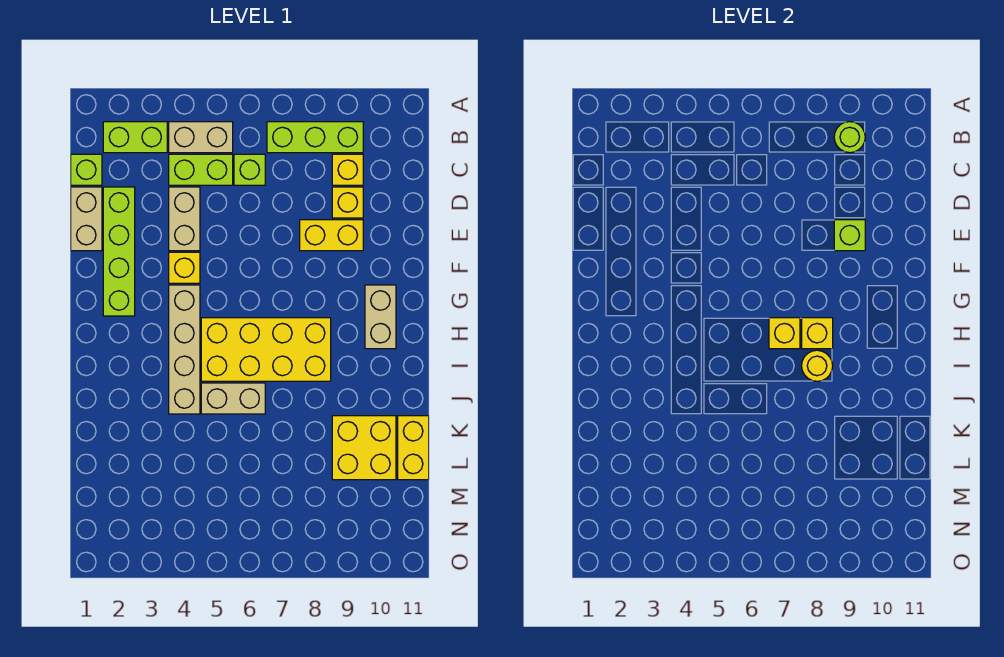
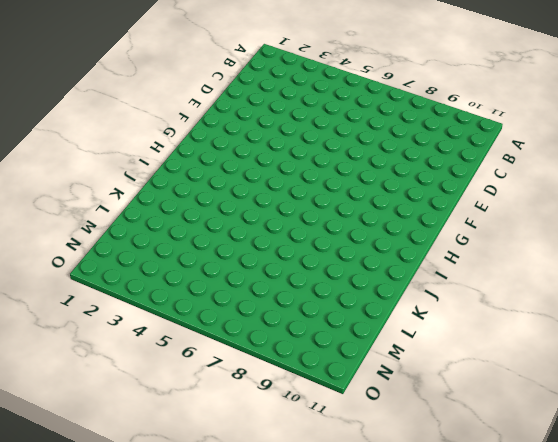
none -> lime brick B2:B3 level 1
none -> tan brick B4:B5 level 1
none -> lime brick B7:B9 level 1

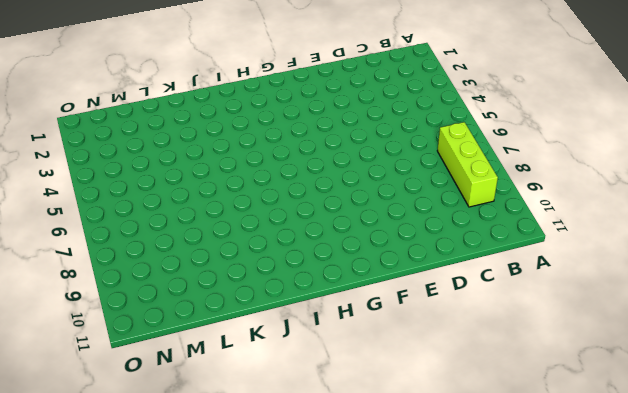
none -> lime brick B2:B3 level 1
none -> tan brick B4:B5 level 1
none -> lime brick C1 level 1

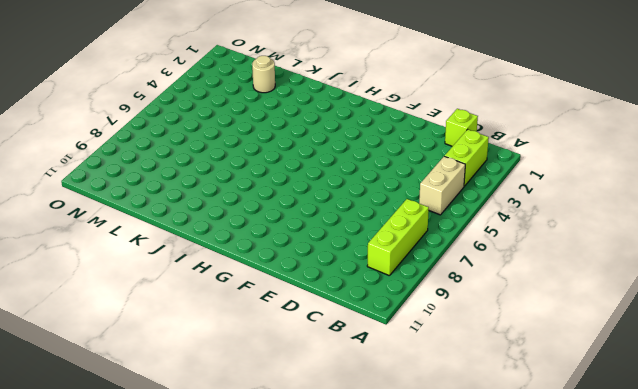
tan round brick L2 level 1 -> none
none -> lime brick C4:C5 level 1
none -> lime brick C6 level 1
none -> yellow brick C9 level 1

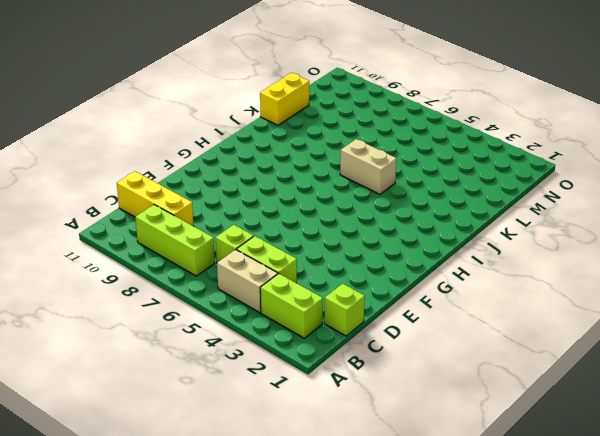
yellow brick C9:C11 level 1 -> yellow brick C9 level 1
none -> tan brick D1:E1 level 1
none -> lime brick D2:G2 level 1
none -> tan brick D4:E4 level 1

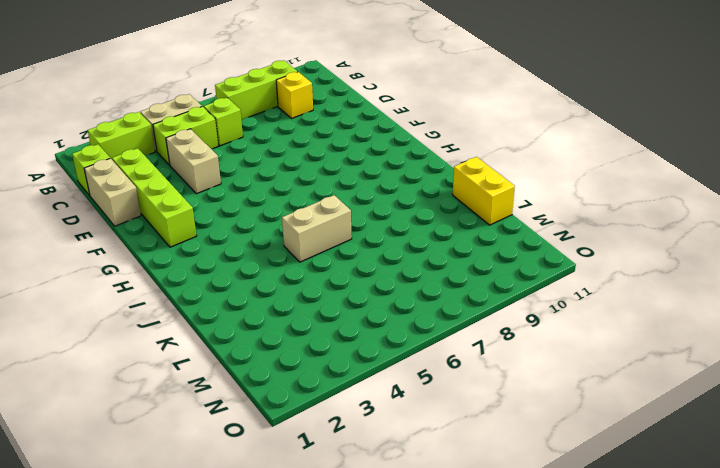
none -> yellow brick D9 level 1
none -> yellow brick E8:E9 level 1
none -> yellow brick F4 level 1

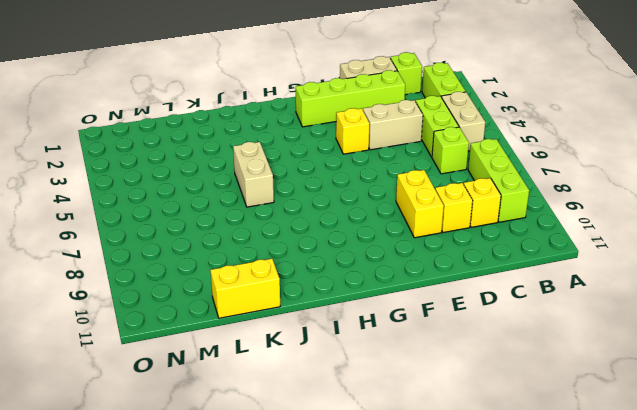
none -> tan brick G4:J4 level 1
none -> tan brick G10:H10 level 1
none -> yellow brick H5:I8 level 1

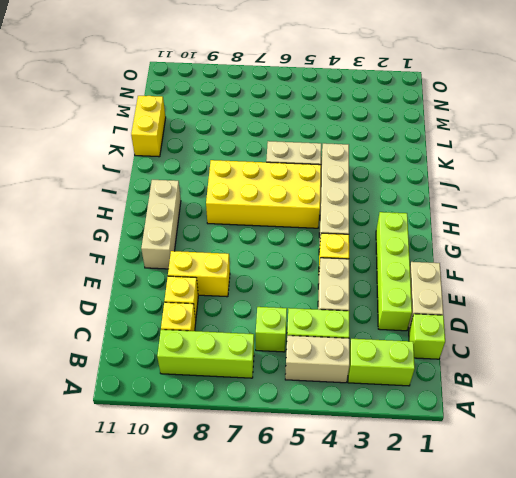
tan brick F10:H10 level 1 -> tan brick G10:H10 level 1
none -> yellow brick K9:L10 level 1
none -> lime round brick B9 level 2
none -> lime brick E9 level 2

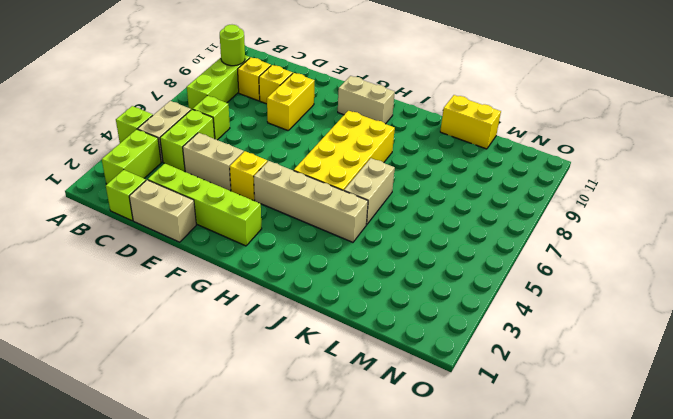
lime brick A4 level 1 -> lime brick E9 level 2
none -> yellow brick K9:L10 level 1
none -> yellow brick H7 level 2
none -> yellow brick H8 level 2

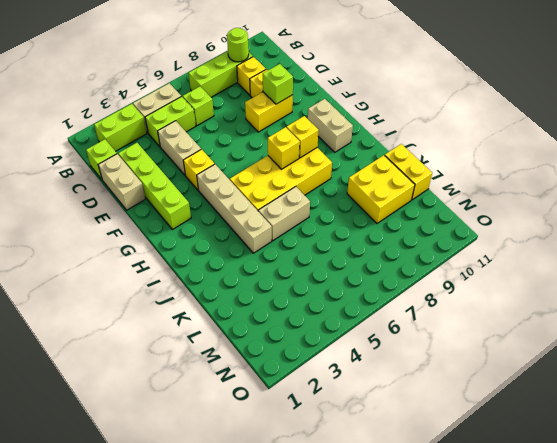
none -> yellow round brick I8 level 2

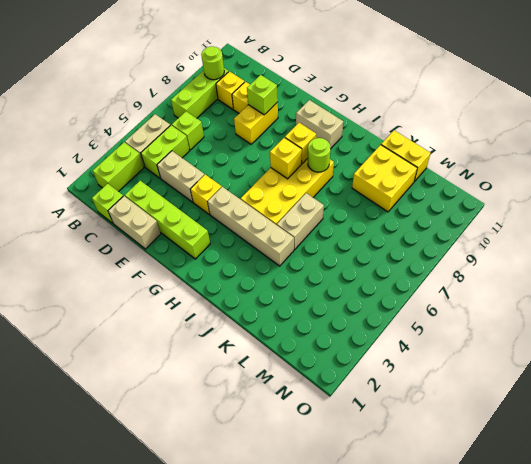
lime round brick I8 level 2 -> yellow round brick I8 level 2

